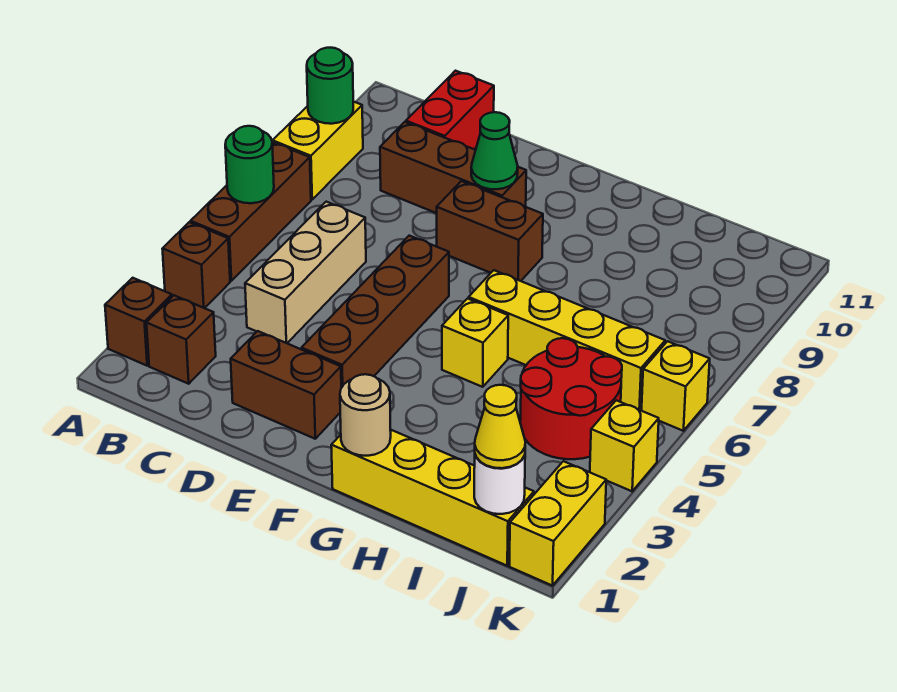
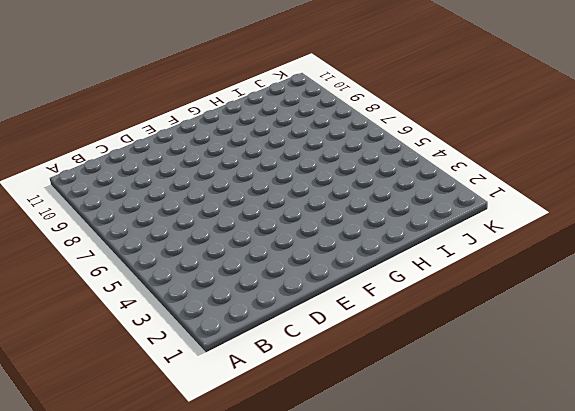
none -> brown brick A2 level 1
none -> brown brick A4 level 1
none -> brown brick A5:A7 level 1

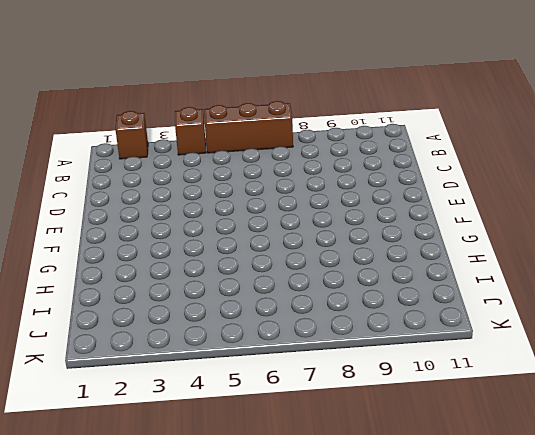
none -> yellow brick A8:A9 level 1
none -> brown brick B2 level 1
none -> tan brick C4:C6 level 1

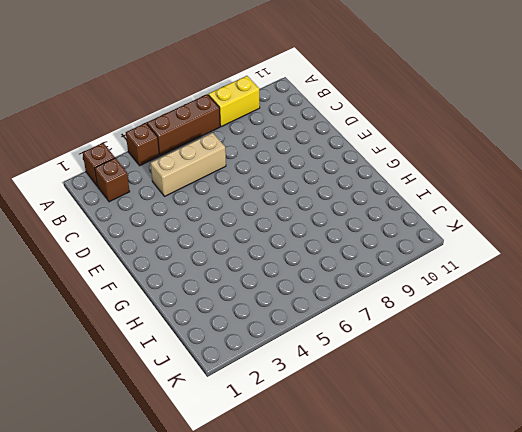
none -> brown brick C9:E9 level 1
none -> red brick C10:C11 level 1
none -> brown brick D2:E2 level 1

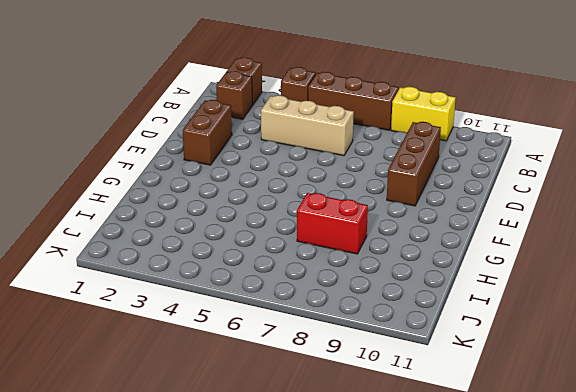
red brick H7:H8 level 1 -> red brick C10:C11 level 1
none -> brown brick E3:E6 level 1
none -> brown brick E8:F8 level 1
none -> yellow brick G1:J1 level 1

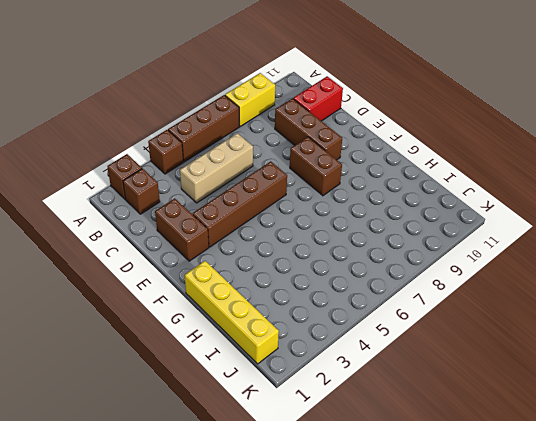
none -> yellow brick G5 level 1
none -> yellow brick G6:J6 level 1
none -> red round brick I4:J5 level 1

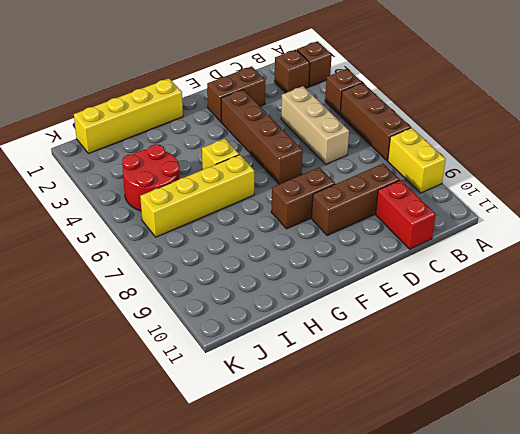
none -> yellow brick K1:K2 level 1
none -> yellow brick K4 level 1
none -> yellow brick K6 level 1

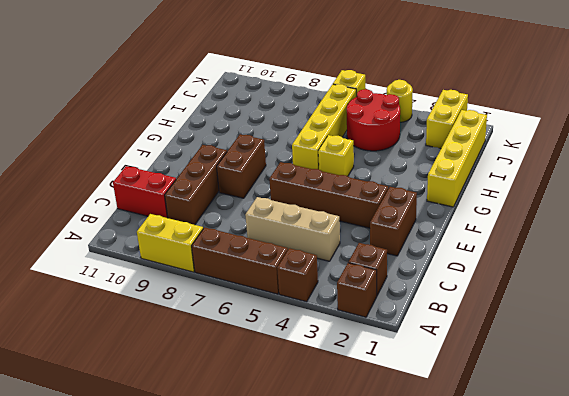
yellow brick J2:K2 level 1 -> yellow brick K1:K2 level 1
yellow round brick K4 level 1 -> yellow brick K4 level 1
none -> green round brick A6 level 2
none -> green round brick A9 level 2
none -> green cone E9 level 2

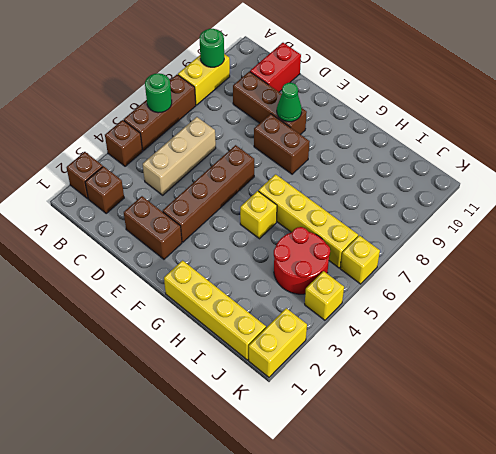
none -> tan round brick G1 level 2
none -> white round brick J1 level 2
none -> yellow cone J1 level 3

